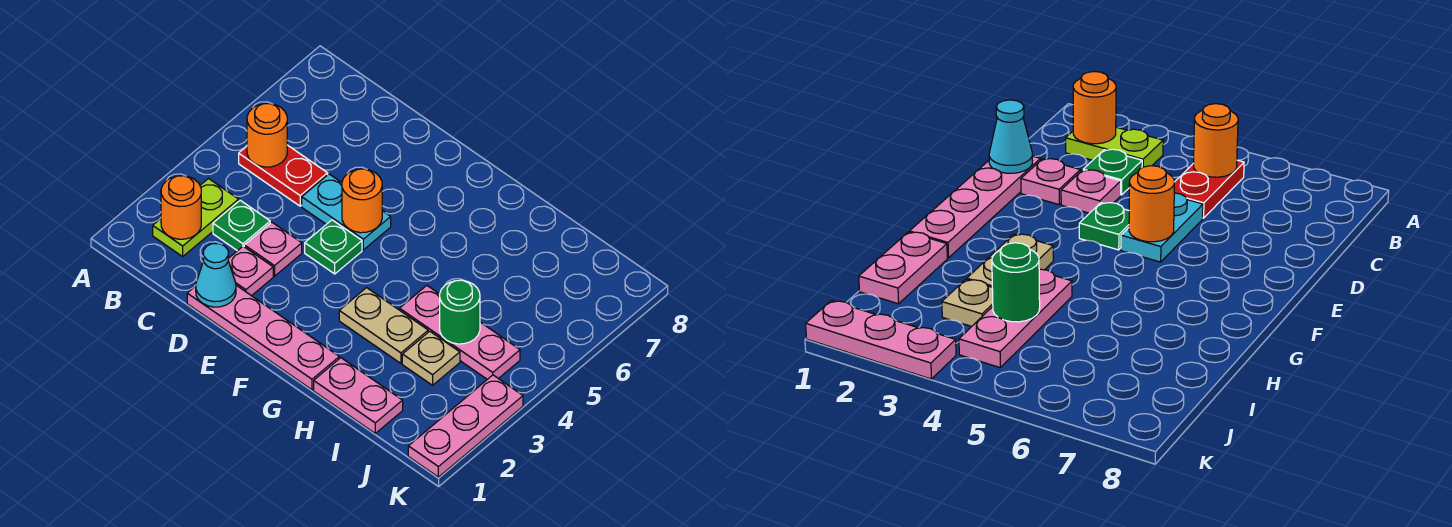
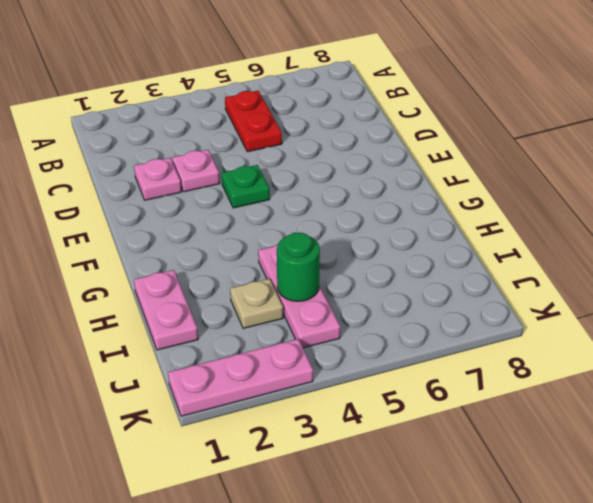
none -> lime plate B2:B3 level 1
none -> green plate C3 level 1
none -> pink plate D1:G1 level 1

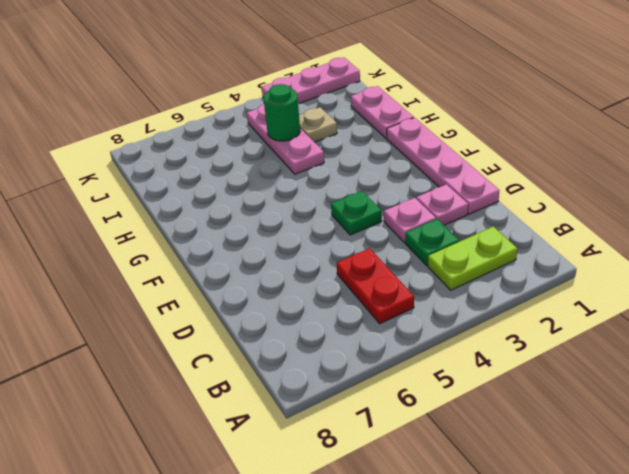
none -> cyan plate D5:E5 level 1
none -> tan plate G3:H3 level 1
none -> orange round brick B2 level 2

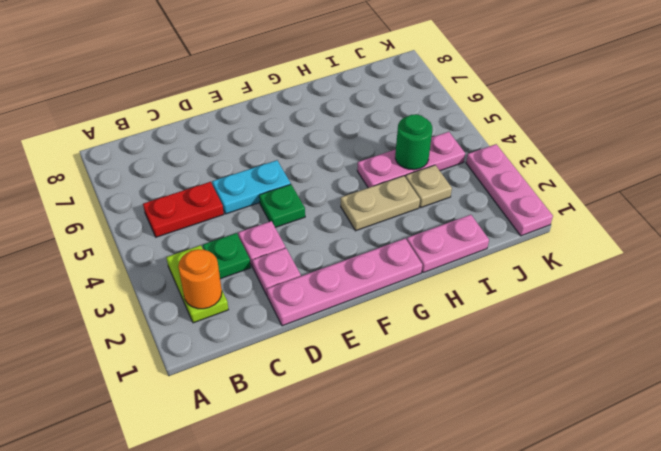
none -> orange round brick B5 level 2
none -> cyan cone D1 level 2
none -> orange round brick E5 level 2

